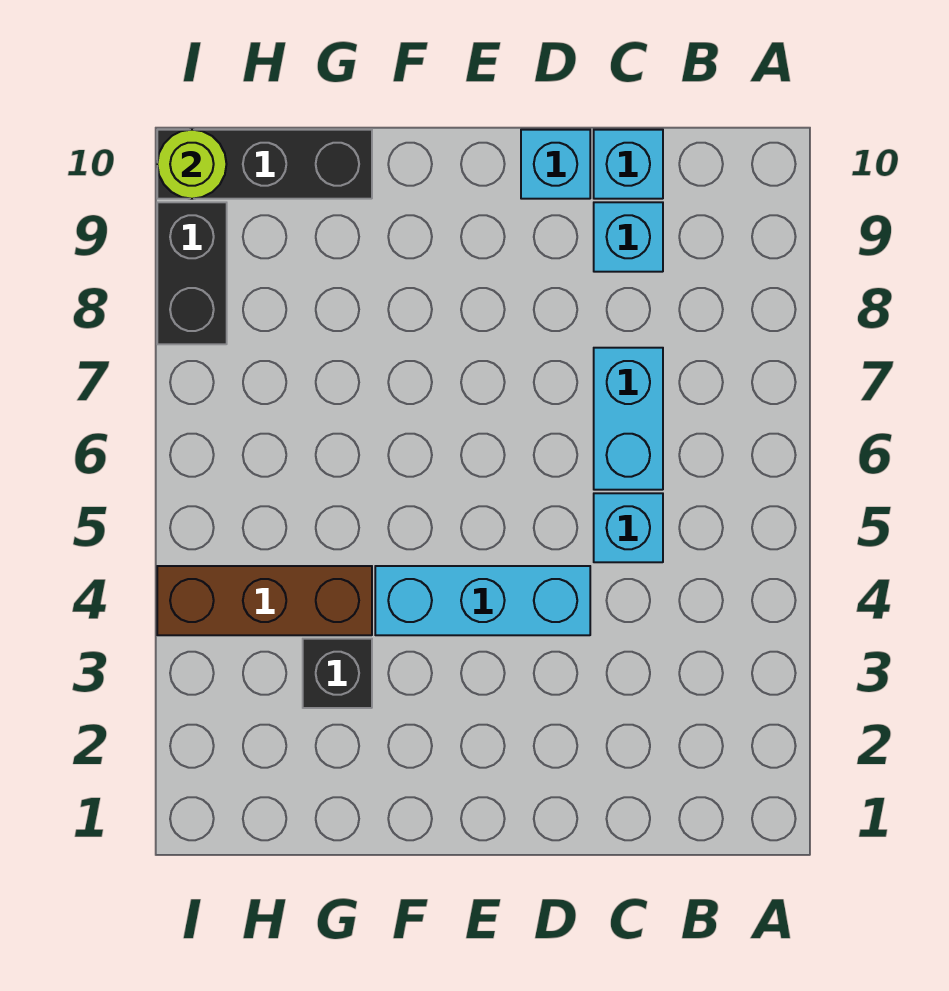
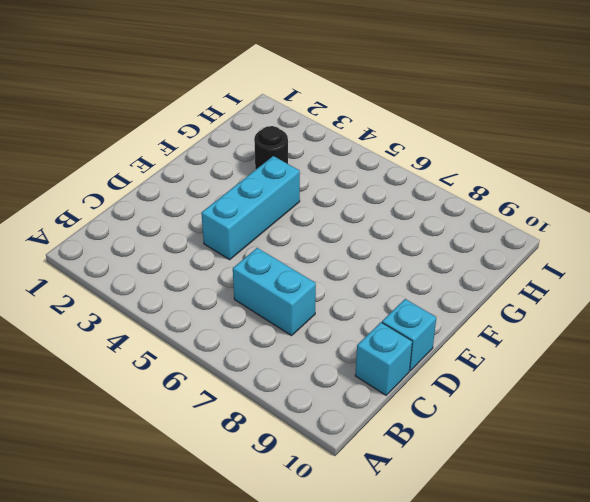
black round brick G3 level 1 -> black brick G3 level 1
none -> cyan brick C5 level 1
none -> cyan brick C9 level 1

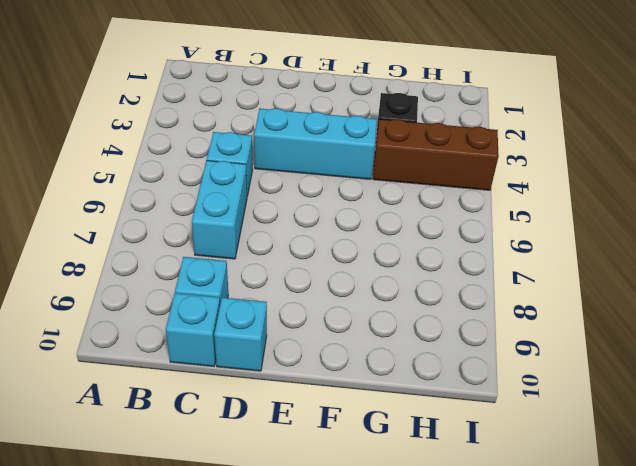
none -> black brick G10:I10 level 1
none -> black brick I8:I9 level 1

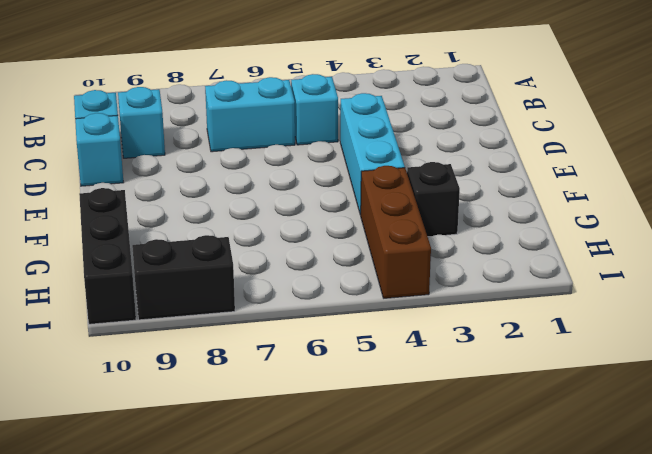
none -> lime round brick I10 level 2

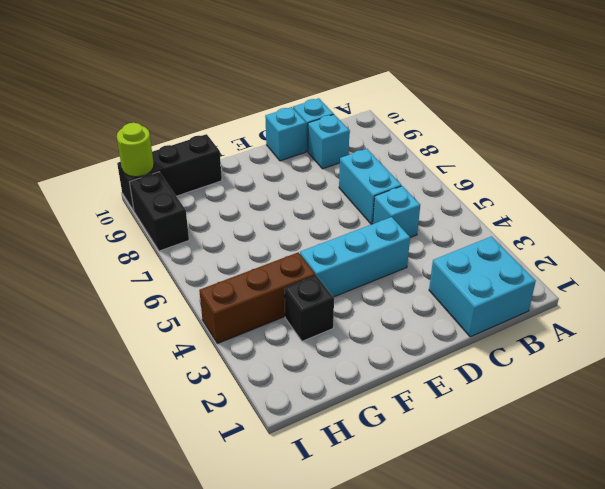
cyan brick B1:C2 level 1 -> none

